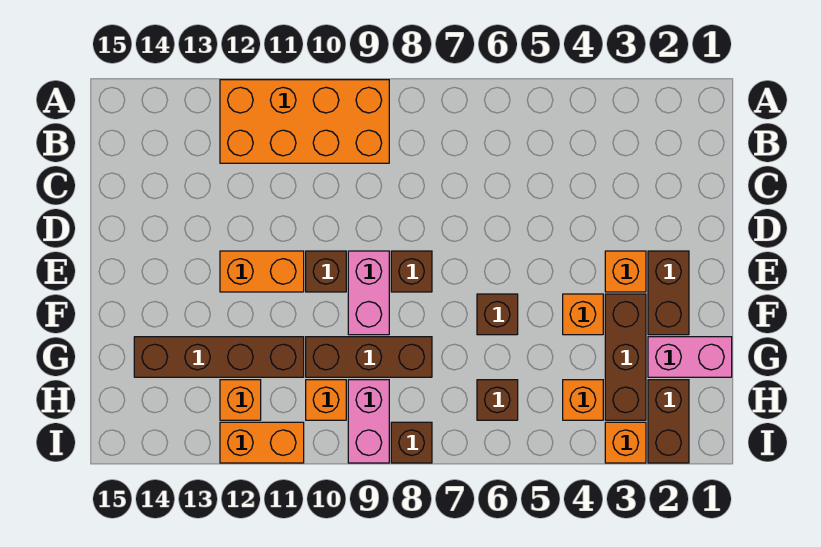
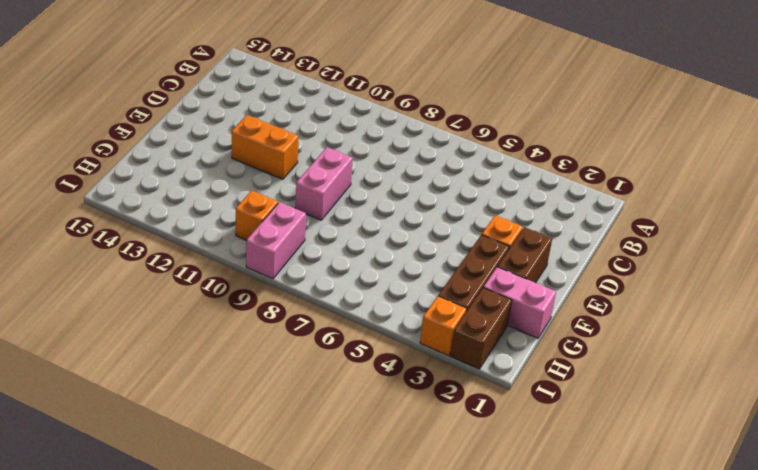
none -> orange brick A9:B12 level 1
none -> brown brick E8 level 1
none -> brown brick E10 level 1

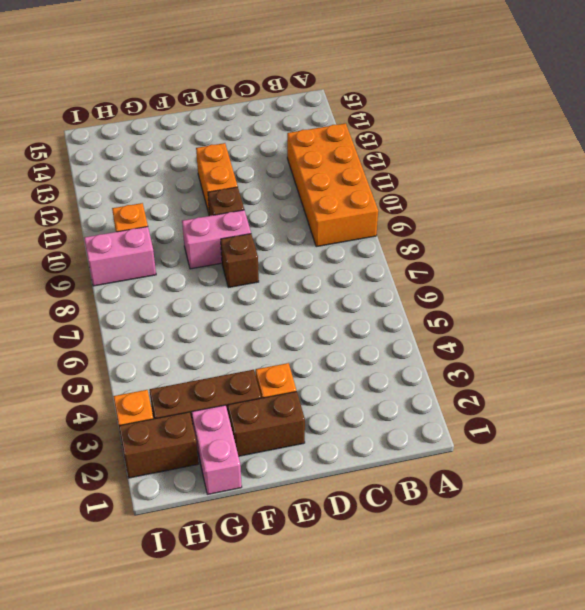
none -> orange brick F4 level 1
none -> brown brick F6 level 1
none -> brown brick G8:G10 level 1

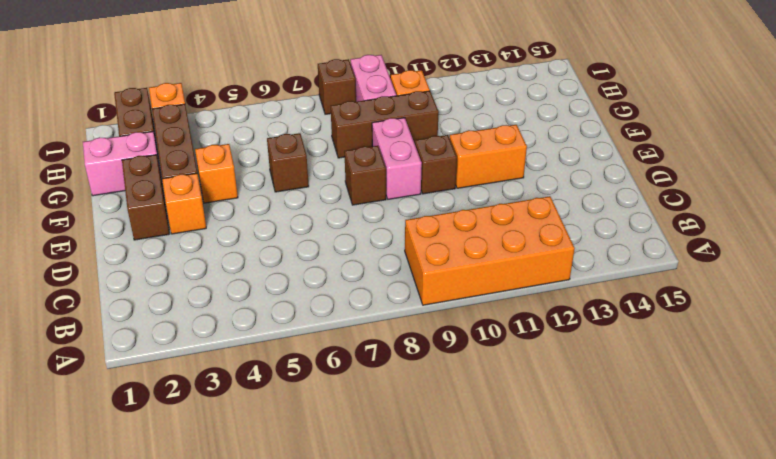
none -> brown brick G11:G14 level 1
none -> orange brick H4 level 1
none -> brown brick H6 level 1

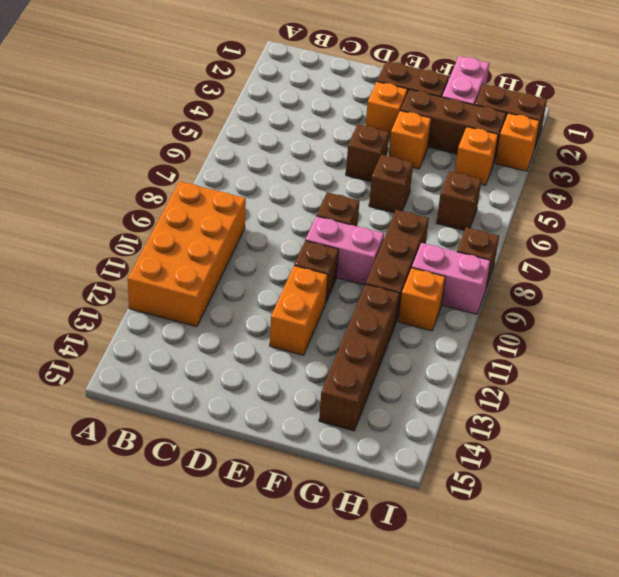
brown brick E5 level 1 -> none
none -> orange brick H12 level 1
none -> orange brick I11:I12 level 1

